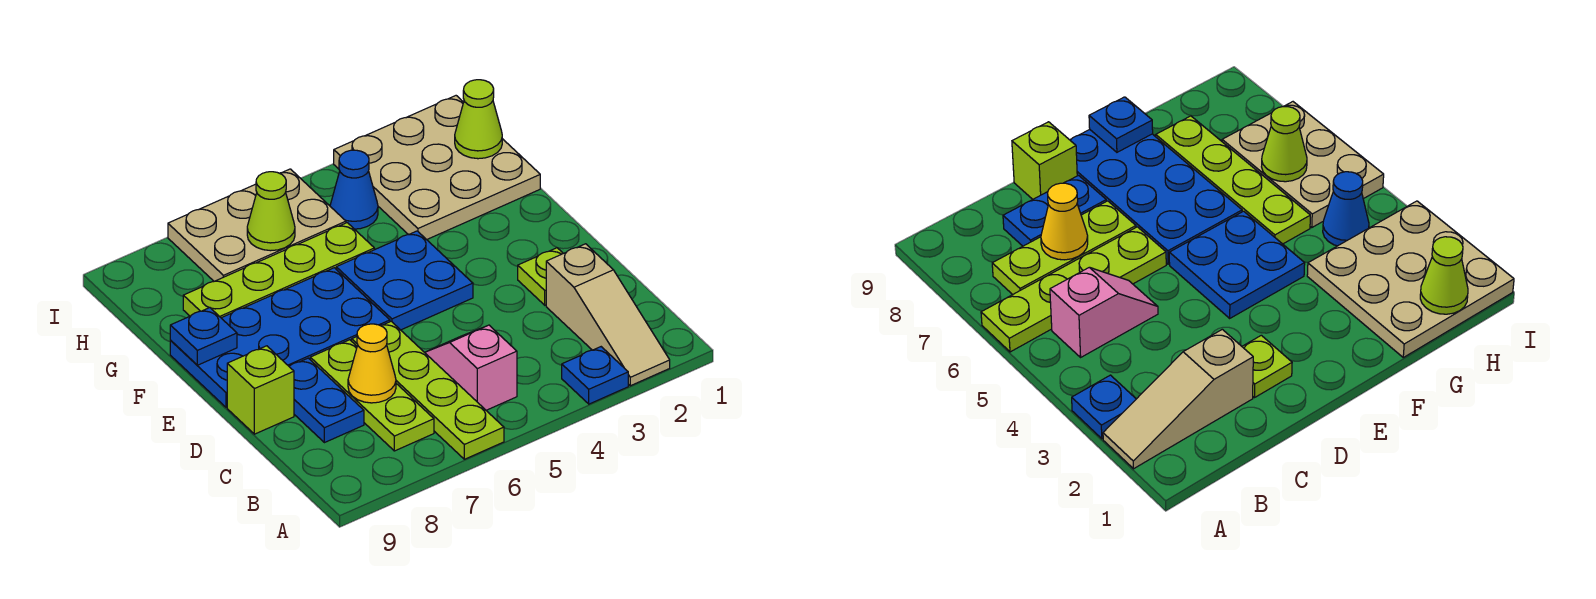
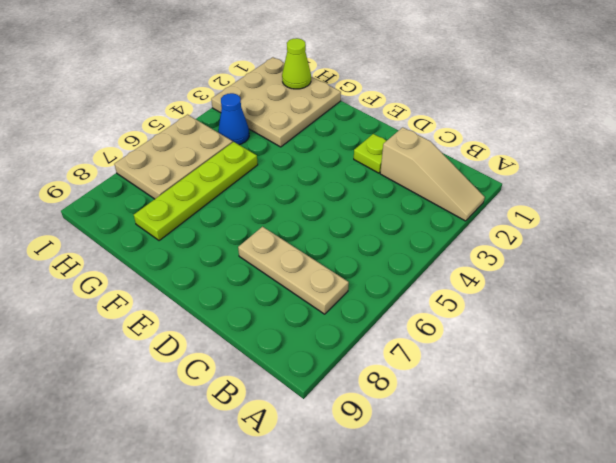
tan plate B7:D7 level 1 -> lime plate B7:D7 level 1
none -> blue plate A3 level 1
none -> lime plate A6:D6 level 1
none -> pink slope B5:C5 level 1 top B

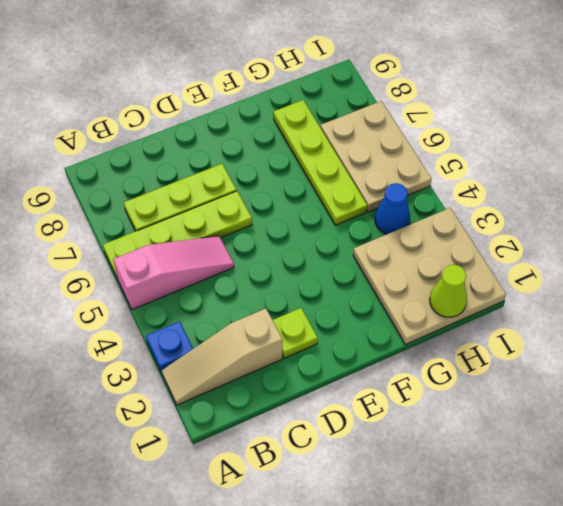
pink slope A5:C5 level 1 top A -> pink slope B5:C5 level 1 top B
none -> blue plate C8:D8 level 1
none -> lime brick D9 level 1
none -> blue plate E4:F5 level 1

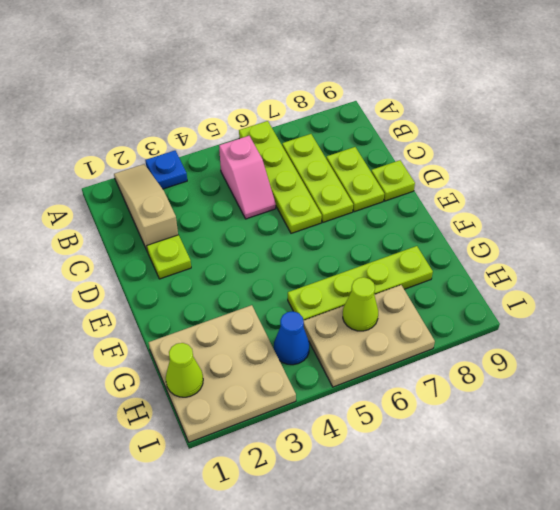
lime plate C8:D8 level 1 -> blue plate C8:D8 level 1
lime plate D9 level 1 -> lime brick D9 level 1
none -> blue plate E4:F5 level 1
none -> blue plate E6:F9 level 1
none -> yellow cone C7 level 2

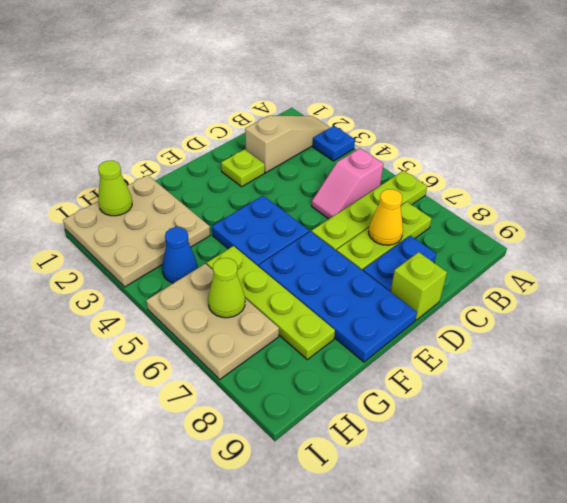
none -> blue plate F9 level 2

